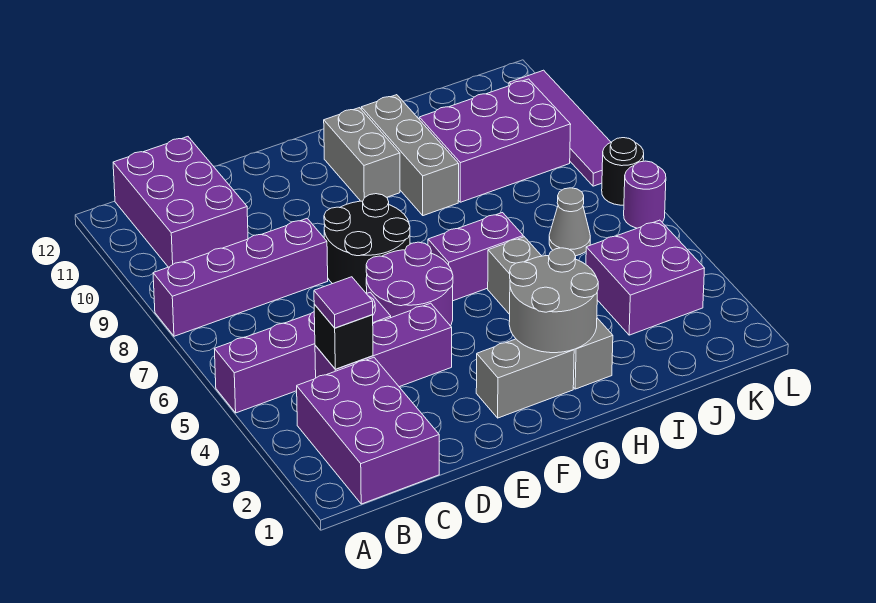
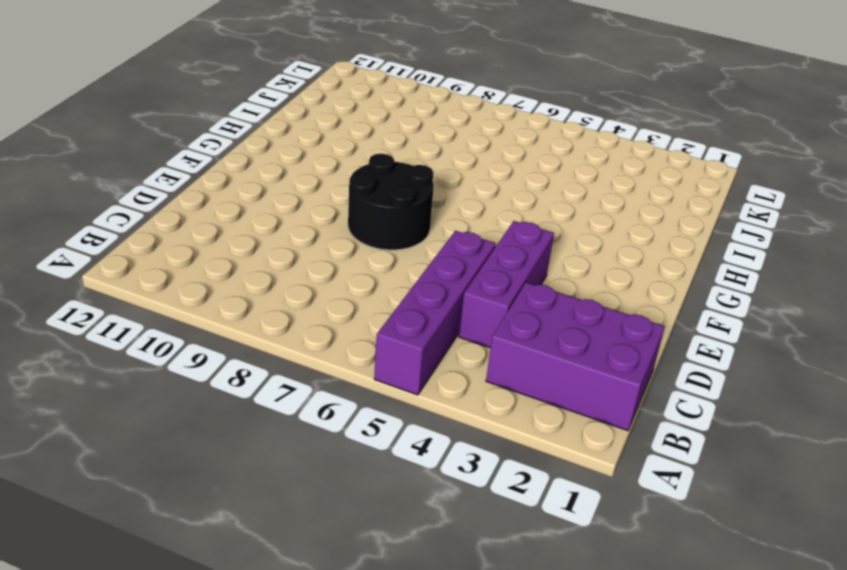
none -> purple brick A8:D8 level 1
none -> purple brick B10:C12 level 1
none -> purple round brick E5:F6 level 1

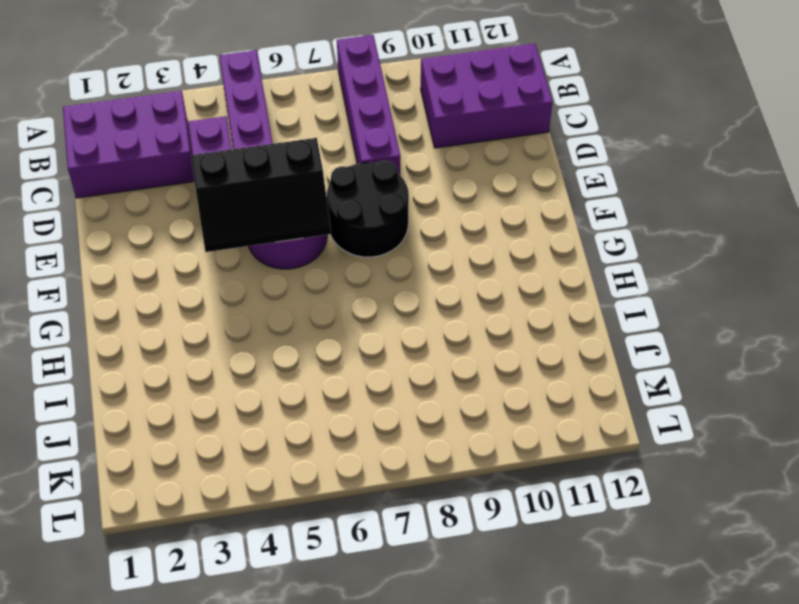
black slope E4:F6 level 2 top E -> none
none -> grey brick F2:G2 level 1
none -> purple brick G6:H6 level 1
none -> grey brick G10:G11 level 1

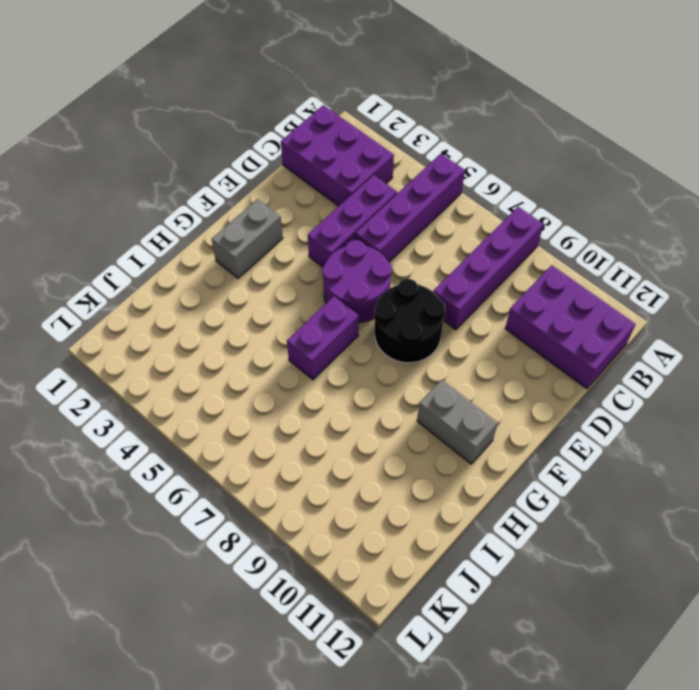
none -> grey brick H2:H5 level 1
none -> grey brick H9:H11 level 1
none -> purple brick I9:K10 level 1

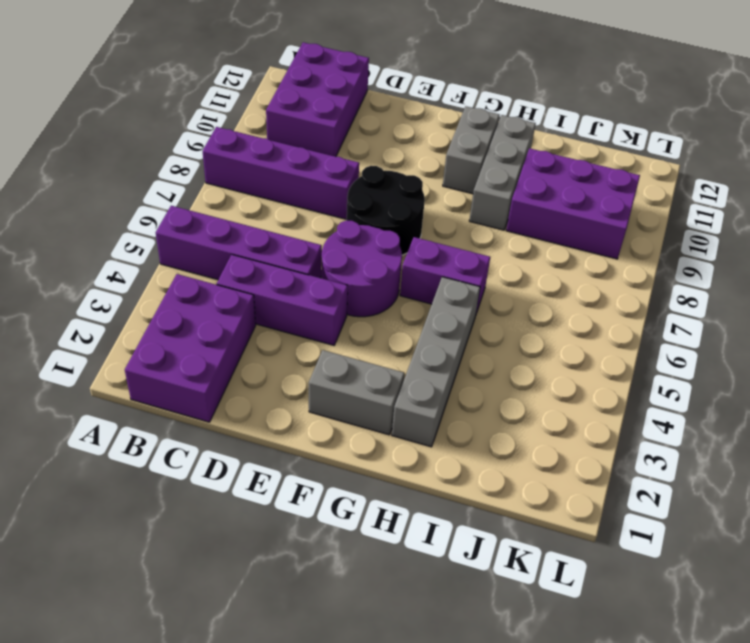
none -> purple brick J3:K4 level 1
none -> grey cone J6 level 1
none -> purple round brick L6 level 1

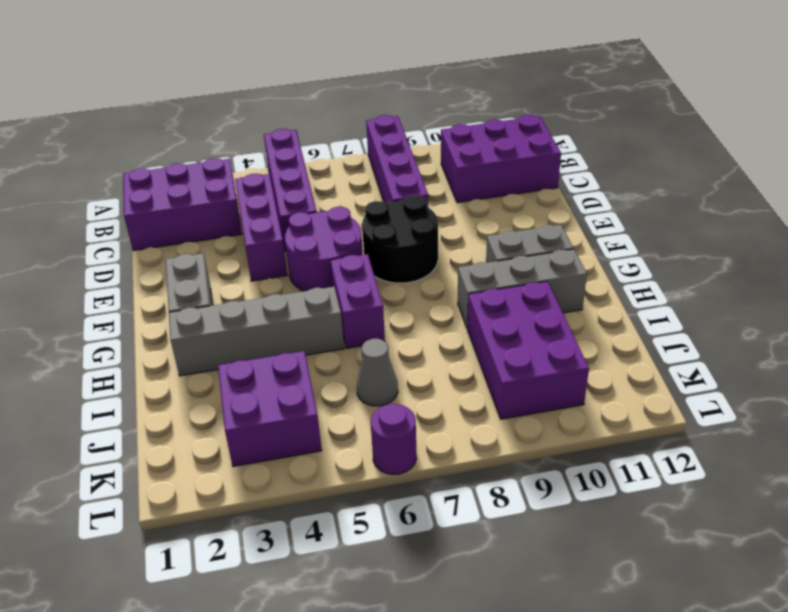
none -> black round brick L7 level 1
none -> purple tile L8:L11 level 1
none -> black brick C4 level 2

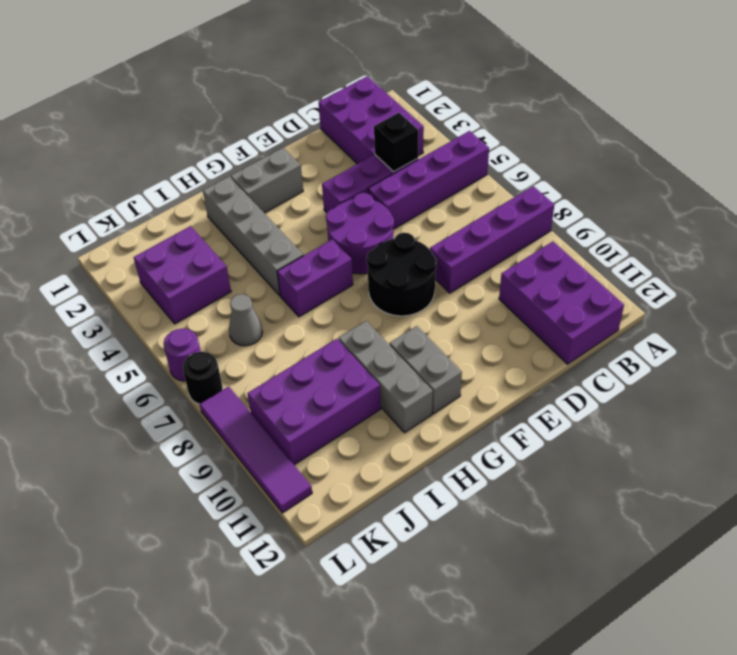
none -> grey round brick G2:H3 level 2
none -> purple tile C4 level 3

